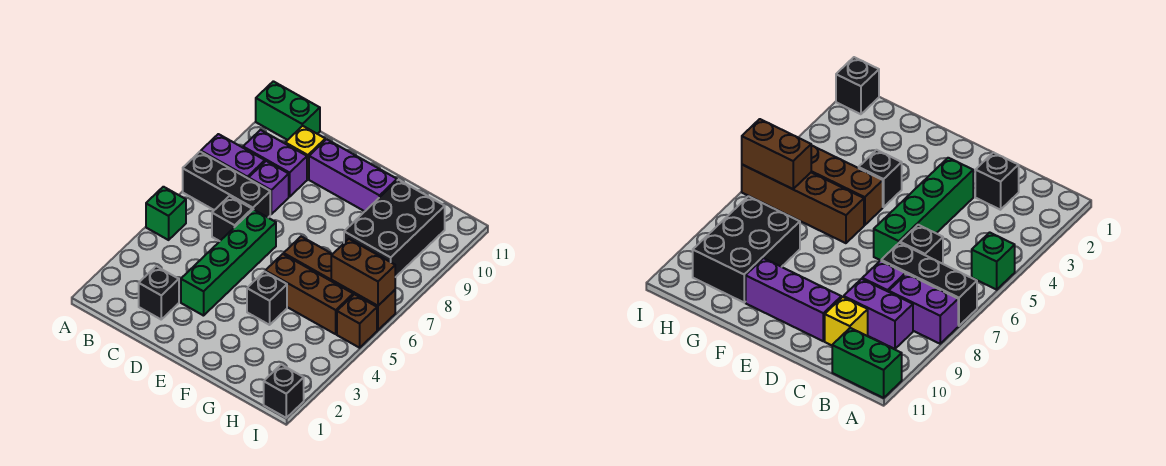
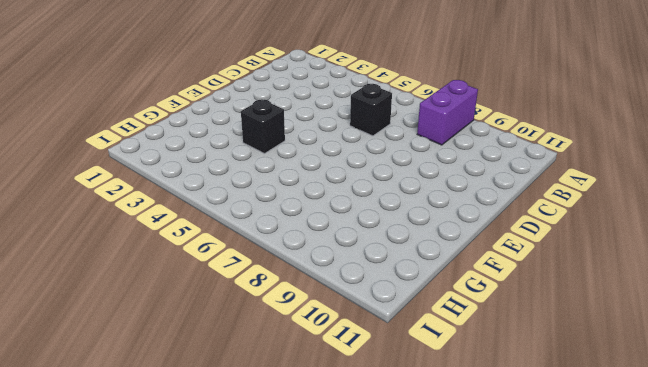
none -> green brick A5 level 1
none -> black brick A7:C7 level 1
none -> green brick A11:B11 level 1

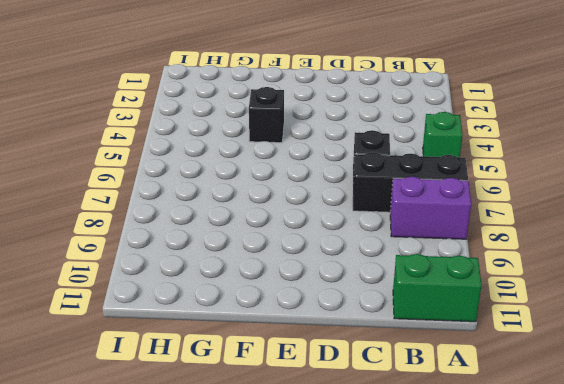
none -> purple brick B9:C9 level 1
none -> black brick C2 level 1
none -> purple brick C8 level 1

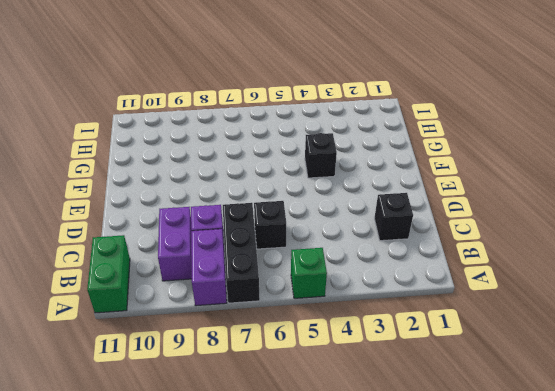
none -> yellow brick C10 level 1
none -> green brick D3:D6 level 1
none -> purple brick D10:F10 level 1

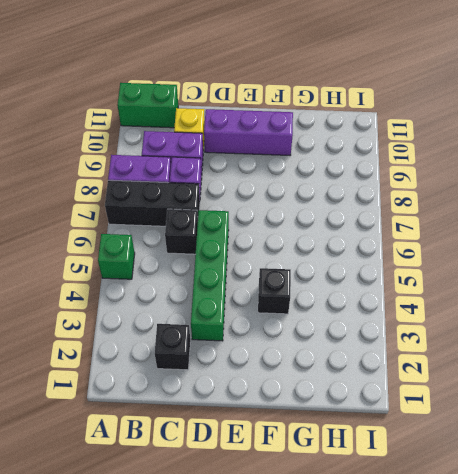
none -> brown brick F5:H5 level 1
none -> brown brick F6:I6 level 1
none -> black brick G8:H10 level 1

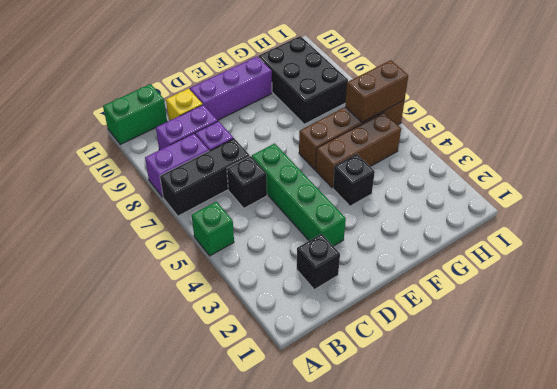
none -> black brick I1 level 1
none -> brown brick I5 level 1

